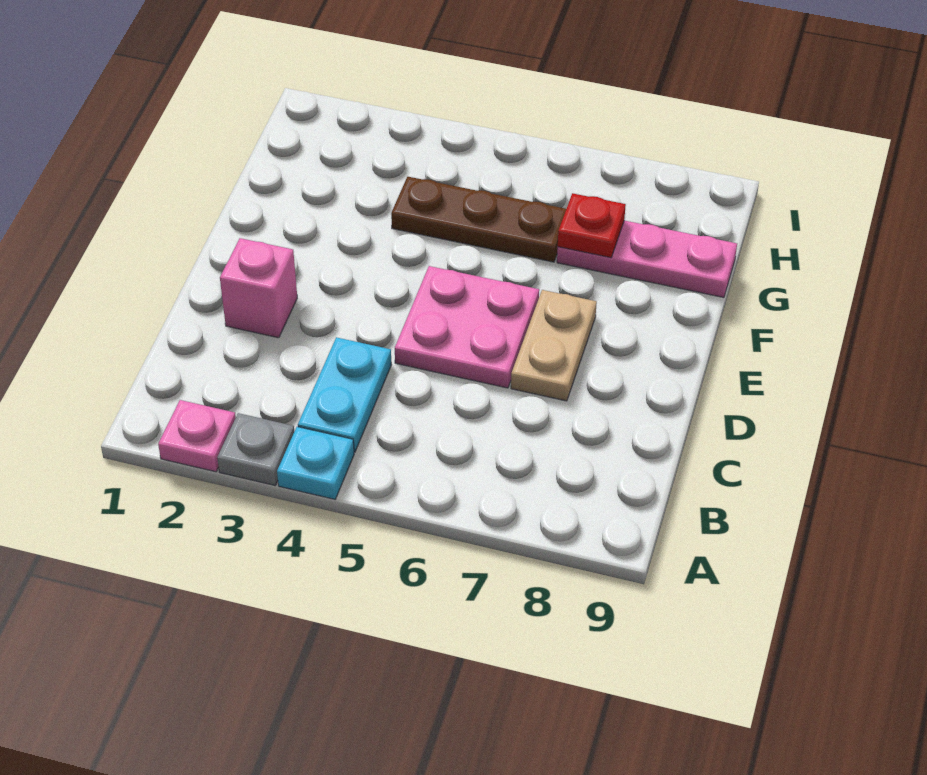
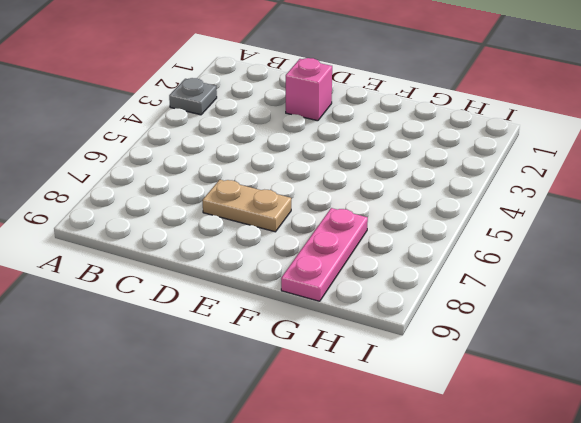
none -> pink plate A2 level 1
none -> cyan plate A4 level 1

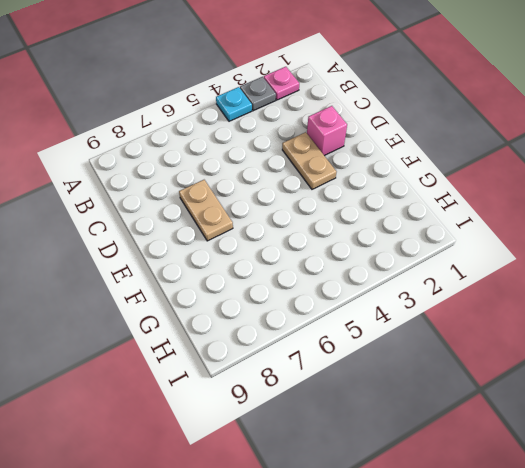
tan plate D3:E3 level 1 -> none
none -> cyan plate B4:C4 level 1
none -> pink plate D5:E6 level 1

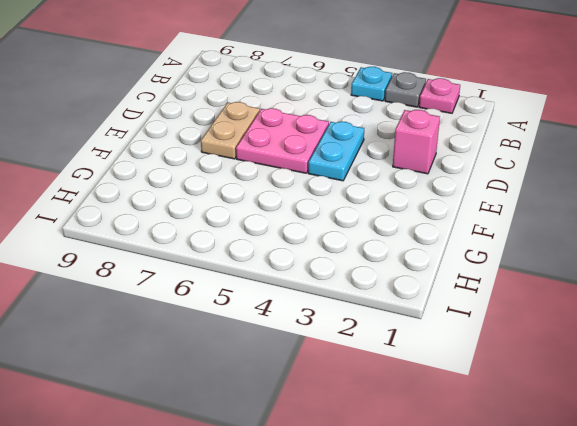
cyan plate D4:E4 level 1 -> cyan plate B4:C4 level 1
none -> brown plate G4:G6 level 1
none -> pink plate G7:G9 level 1

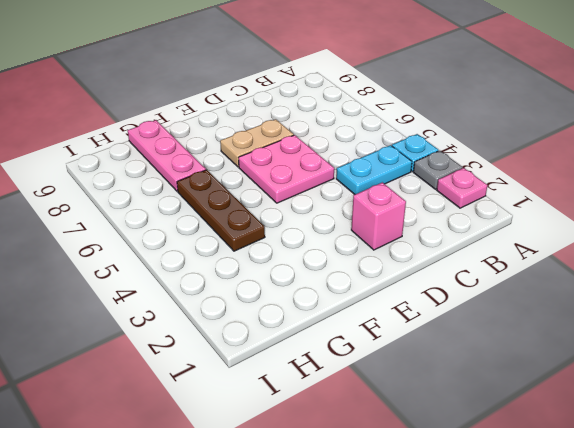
none -> red plate G7 level 2

